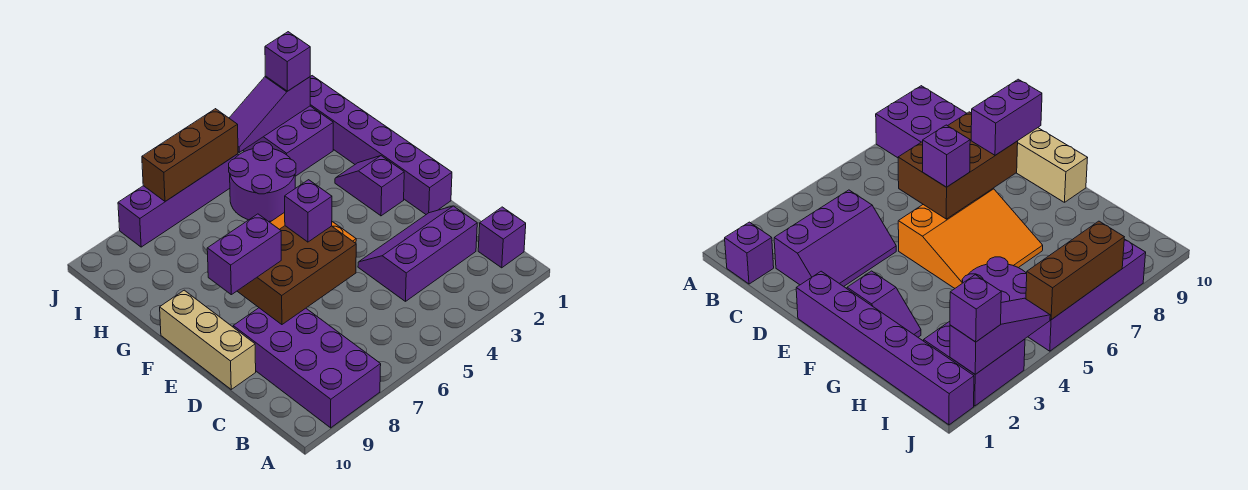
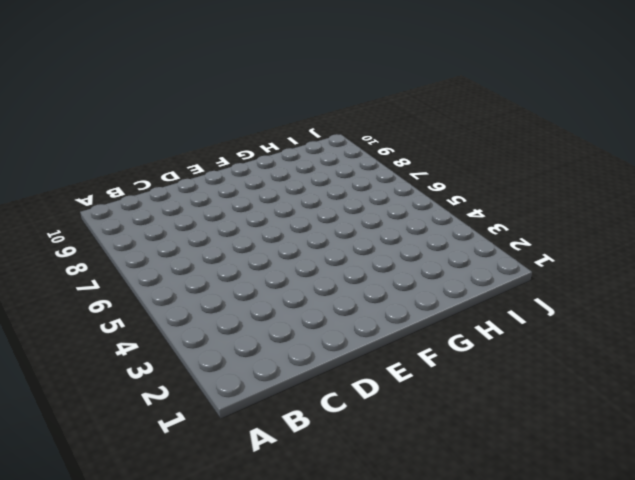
none -> purple brick A8:D9 level 1
none -> purple brick B1 level 1
none -> purple slope C2:D4 level 1 top C

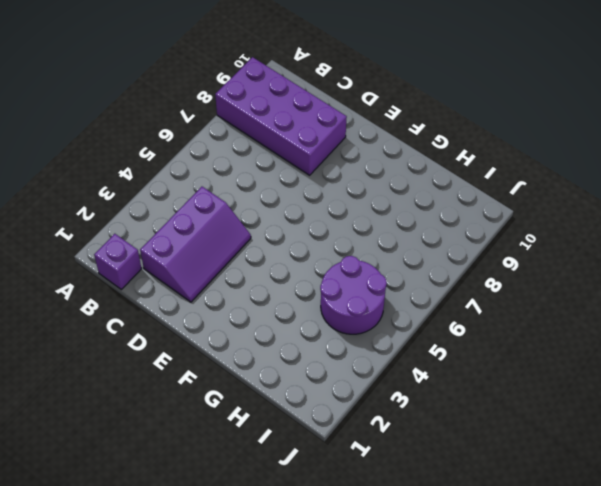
none -> tan brick D10:F10 level 1
none -> purple brick E1:J1 level 1
none -> orange slope E5:G7 level 1 top E

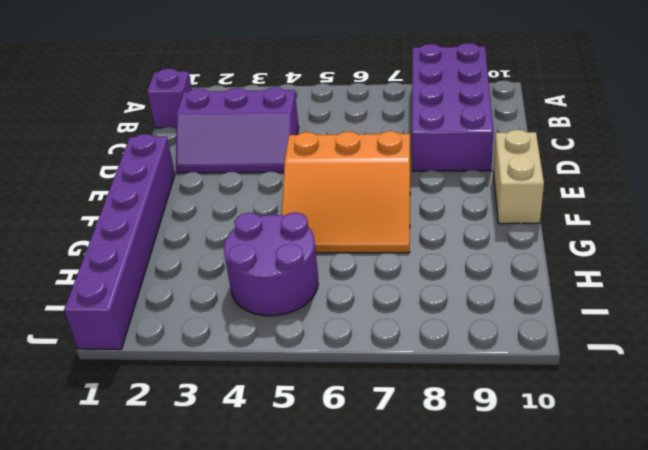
tan brick E10:F10 level 1 -> tan brick D10:F10 level 1
none -> purple slope F2:G2 level 1 top F
none -> purple brick I2:J3 level 1
none -> purple brick J5:J8 level 1

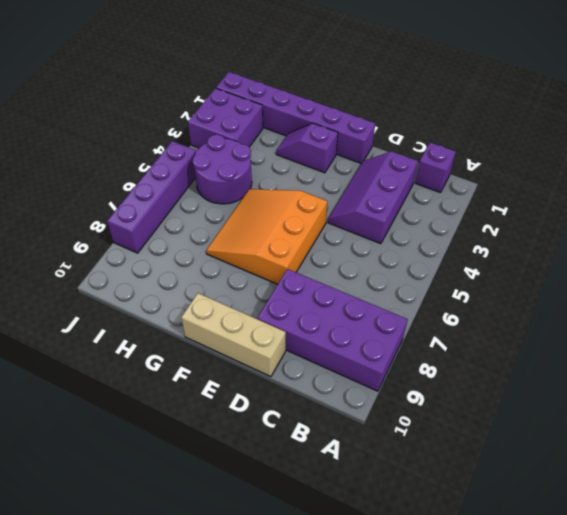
none -> brown brick D6:E8 level 2
none -> purple slope J2:J4 level 2 top 2
none -> brown brick J5:J7 level 2

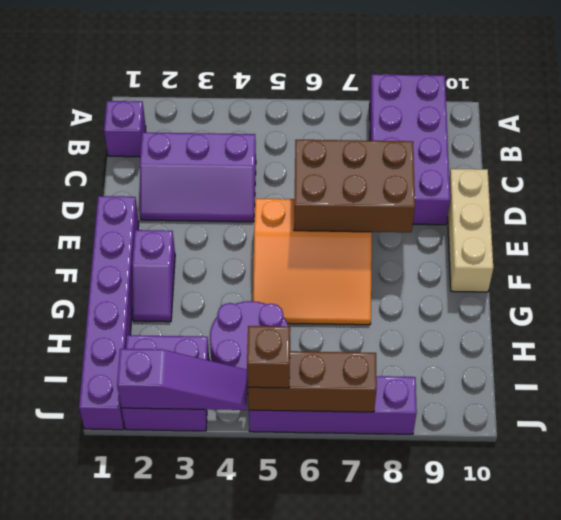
brown brick J5 level 3 -> none
none -> purple brick E6 level 3
none -> purple brick E8:E9 level 3
none -> purple brick J2 level 3

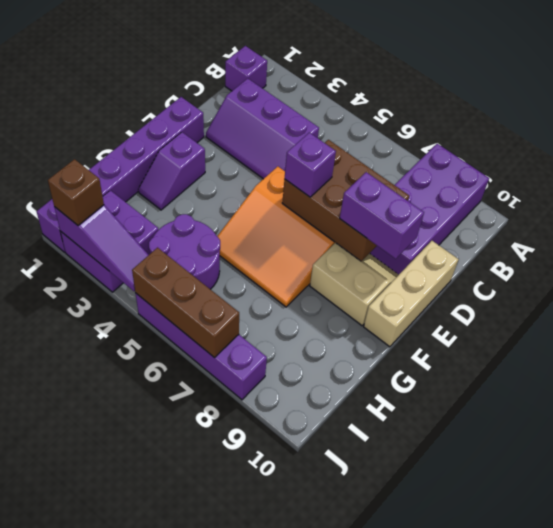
tan slope E8:F9 level 1 top F -> none
brown brick J2 level 3 -> purple brick J2 level 3

